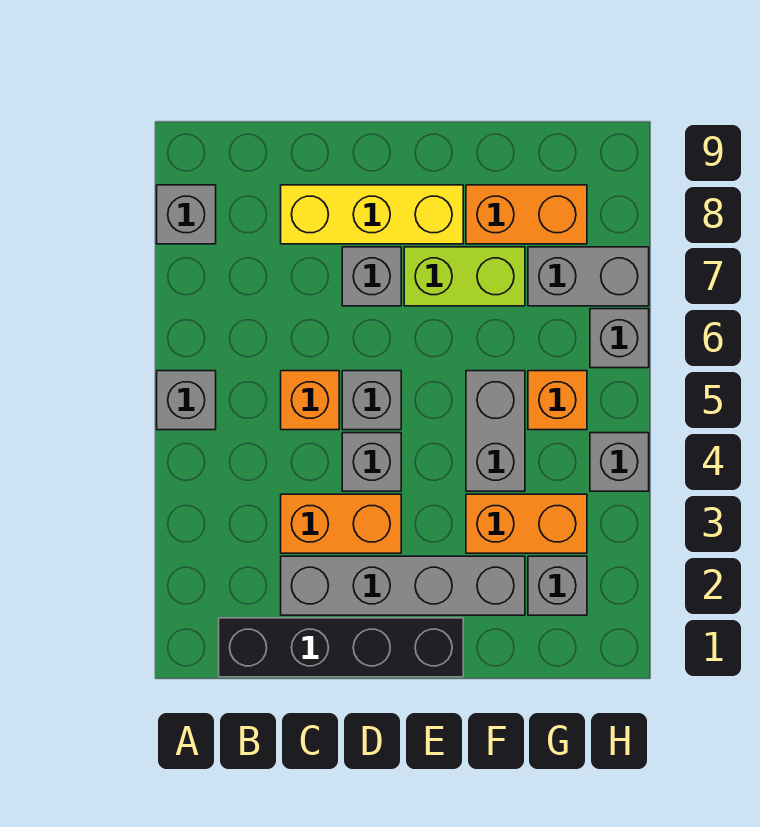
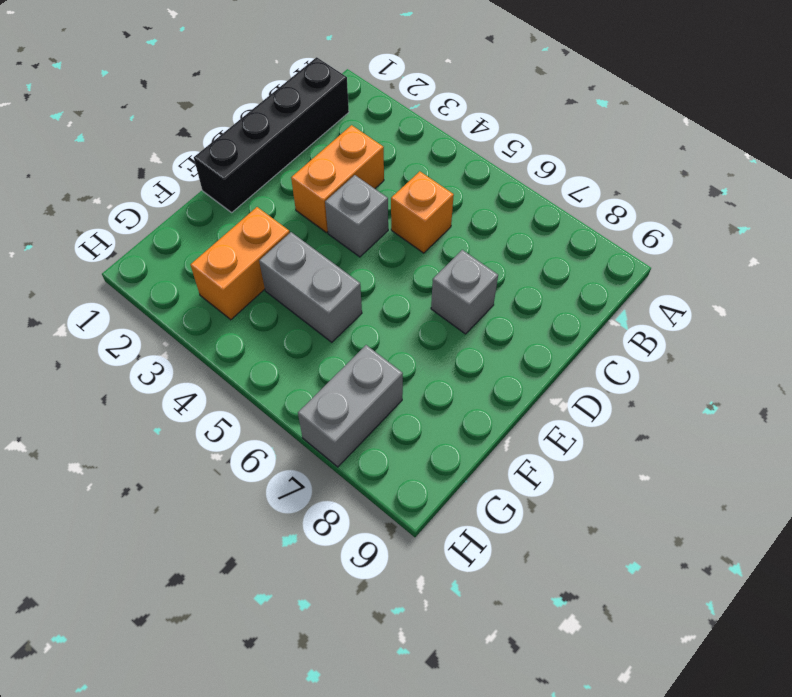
none -> grey brick A5 level 1
none -> grey brick A8 level 1
none -> grey brick C2:F2 level 1

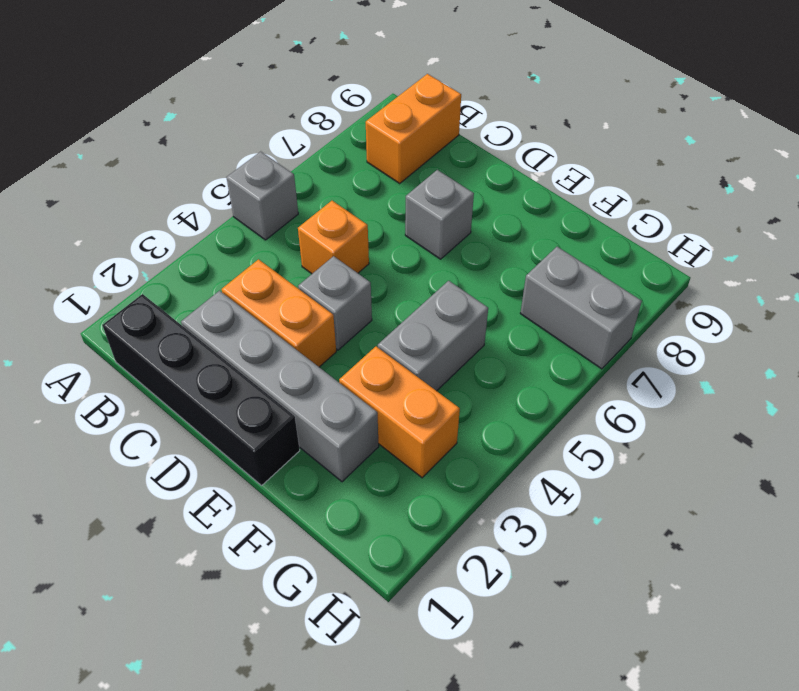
orange brick B8:B9 level 1 -> orange brick F8:G8 level 1
none -> grey brick A8 level 1
none -> yellow brick C8:E8 level 1
none -> grey brick D5 level 1

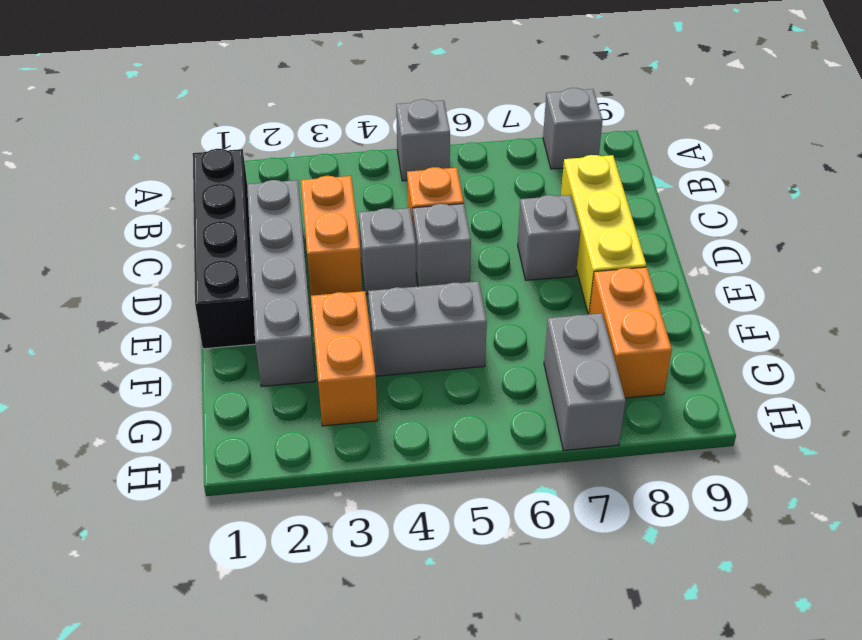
none -> lime brick E7:F7 level 1
none -> grey brick G2 level 1
none -> orange brick G5 level 1

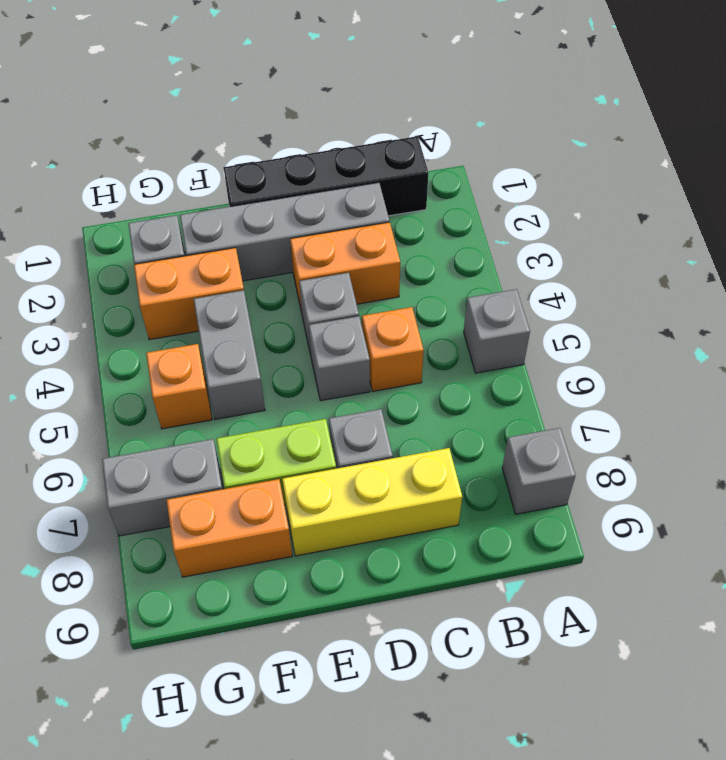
none -> grey brick H4 level 1
none -> grey brick H6 level 1

